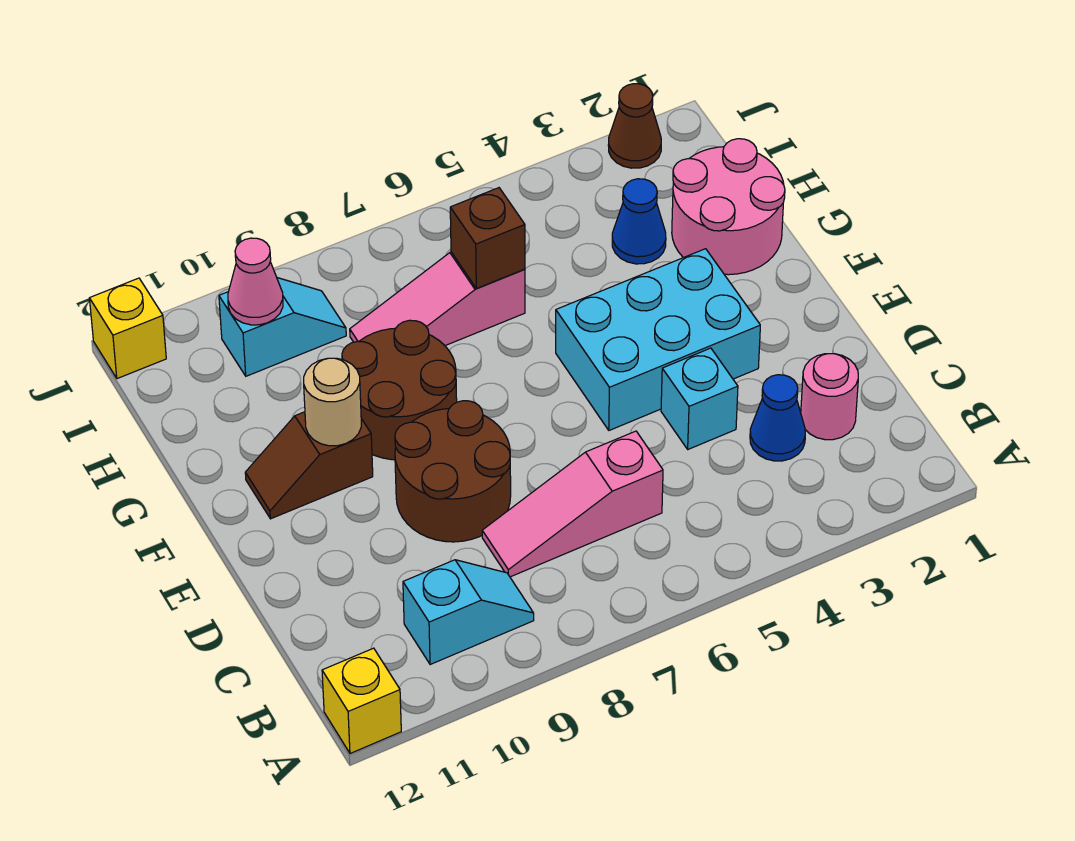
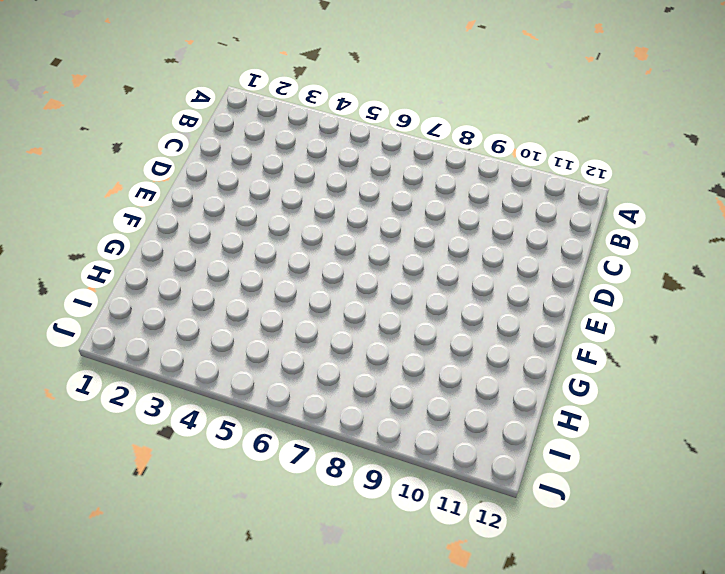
none -> yellow brick A12 level 1
none -> cyan slope B9:B10 level 1 top 10
none -> pink round brick C2 level 1

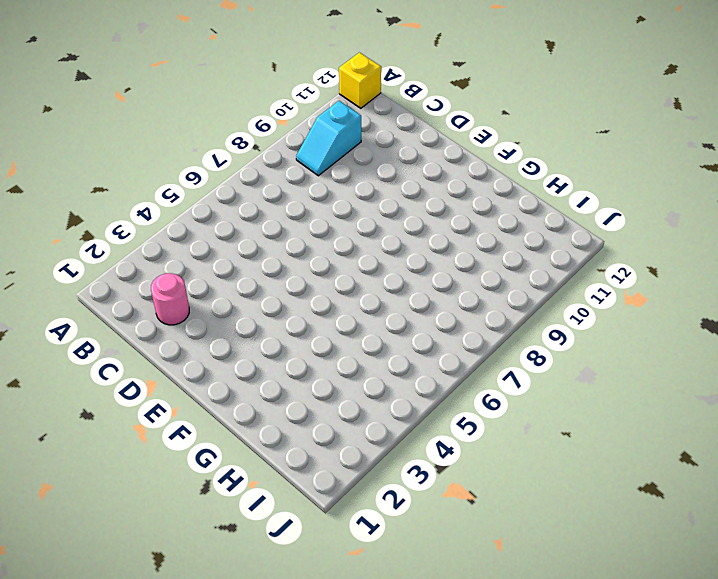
none -> blue cone C3 level 1
none -> pink slope C6:C8 level 1 top 6
none -> cyan brick D4 level 1

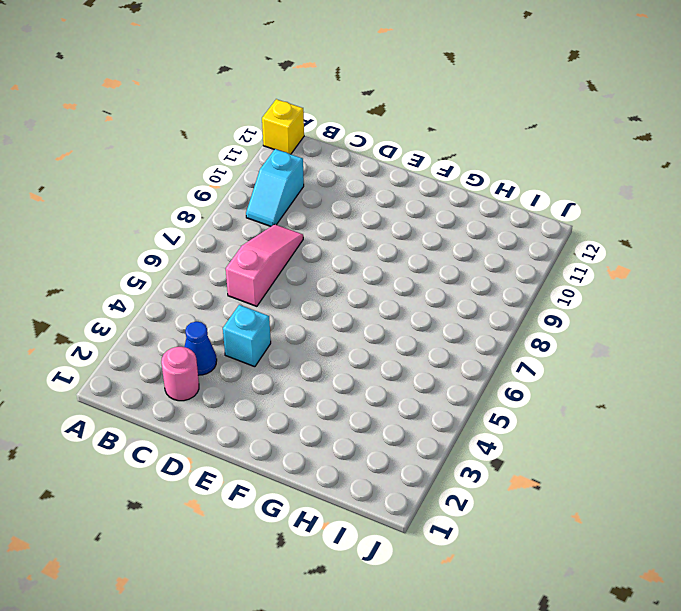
none -> brown round brick D8:E9 level 1
none -> cyan brick E3:F5 level 1
none -> brown round brick F8:G9 level 1

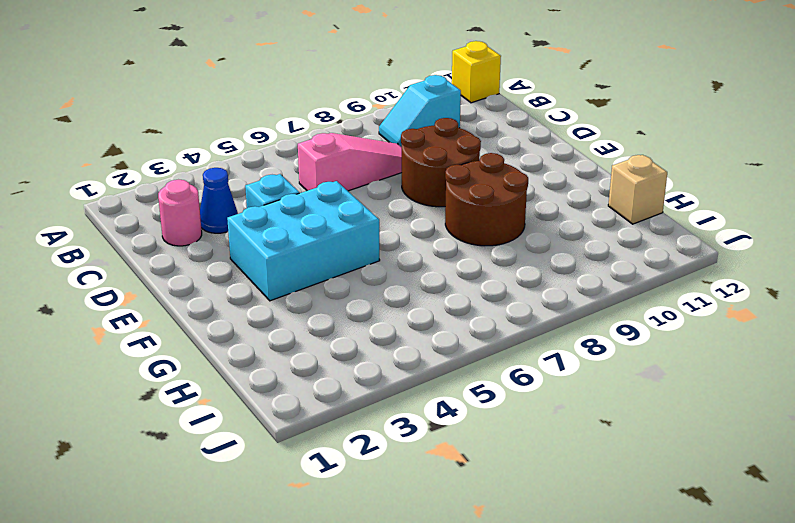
tan brick H12 level 1 -> none
none -> brown slope F10:F11 level 1 top 10
none -> pink round brick G1:H2 level 1
none -> blue cone H3 level 1

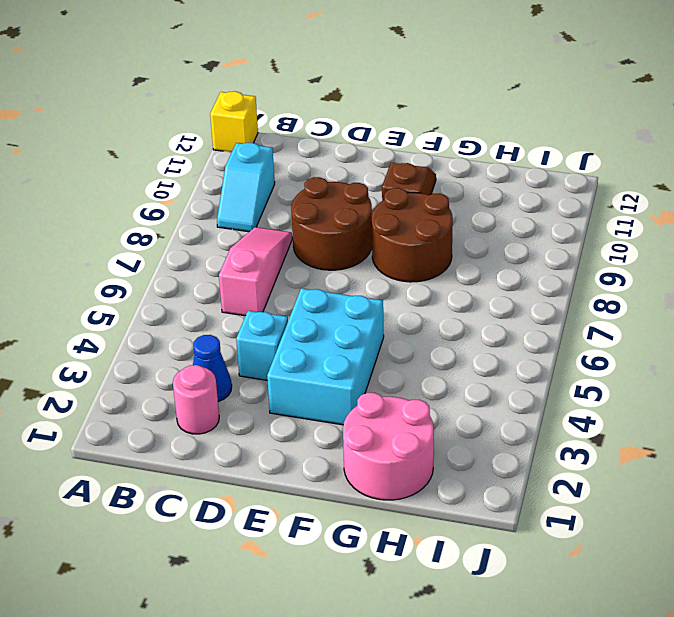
none -> blue cone H3 level 1
none -> pink slope H6:H8 level 1 top 6
none -> cyan slope I9:I10 level 1 top 10

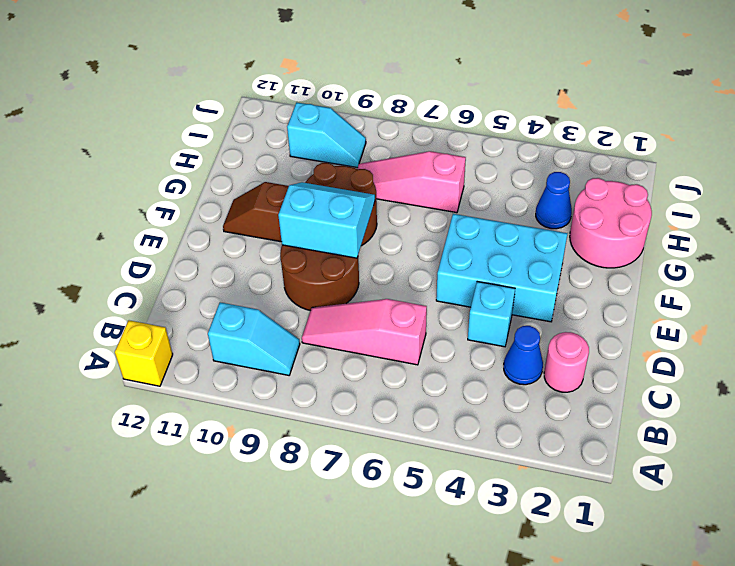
cyan slope E8:F9 level 2 top E -> none
none -> brown cone J2 level 1
none -> yellow brick J12 level 1
none -> tan round brick F10 level 2

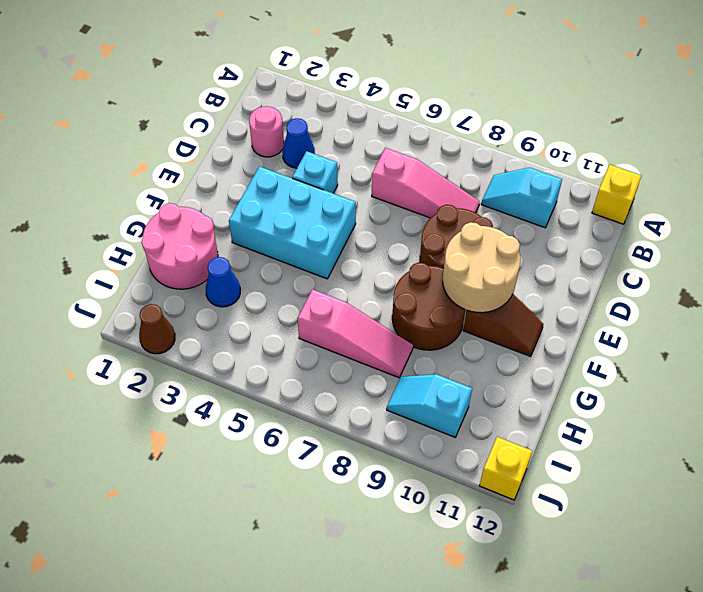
tan round brick E9:F10 level 2 -> tan round brick F10 level 2
none -> brown brick H6 level 2
none -> pink cone I10 level 2

